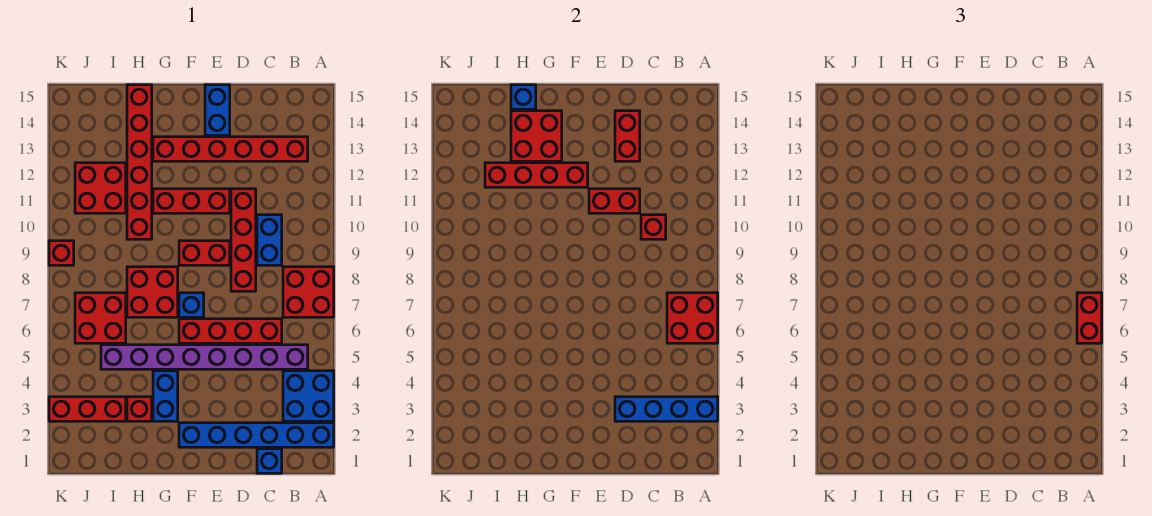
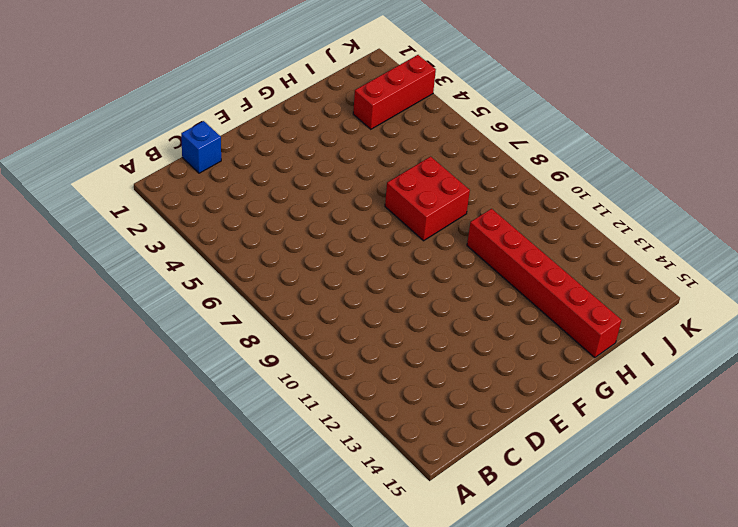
none -> blue brick A2:F2 level 1
none -> blue brick A3:B4 level 1
none -> red brick A7:B8 level 1
none -> purple brick B5:I5 level 1

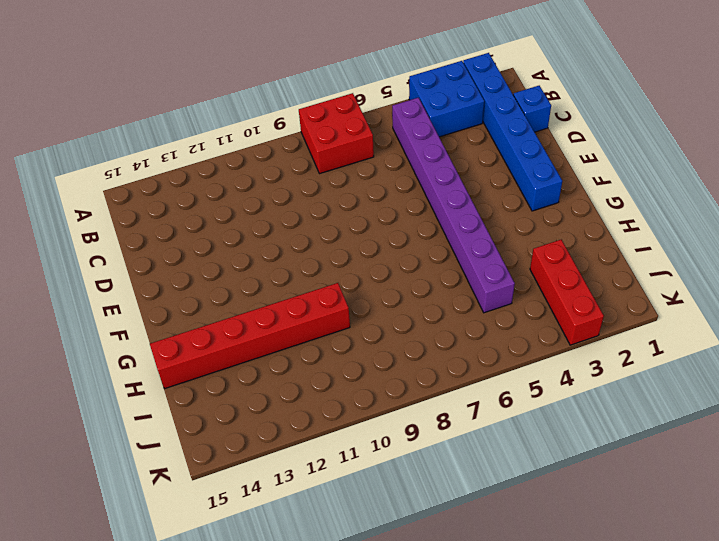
none -> red brick B13:G13 level 1
none -> red brick C6:F6 level 1
none -> blue brick C9:C10 level 1
none -> red brick D8:D11 level 1

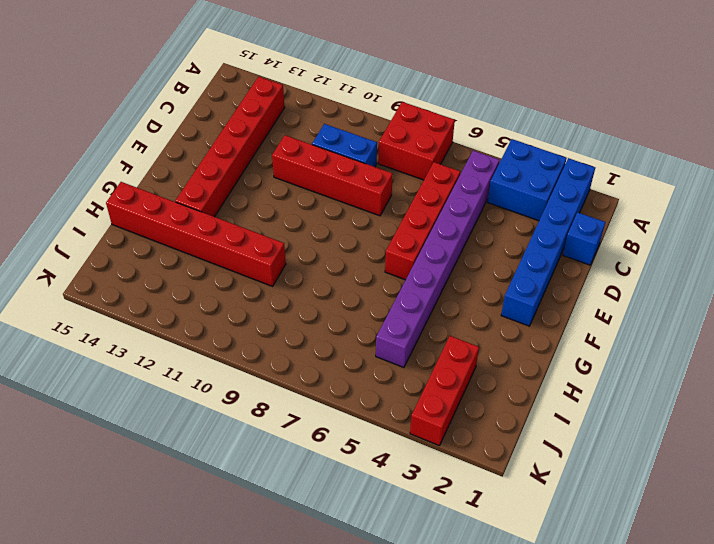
none -> red brick E9:F9 level 1
none -> red brick E11:G11 level 1
none -> blue brick E14:E15 level 1
none -> blue brick F7 level 1

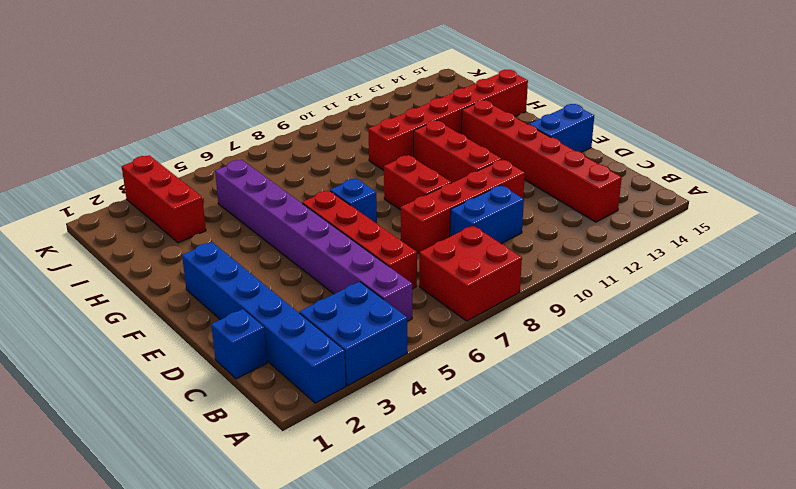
none -> blue brick G3:G4 level 1
none -> red brick G7:H8 level 1
none -> red brick H3 level 1
none -> red brick I6:J7 level 1

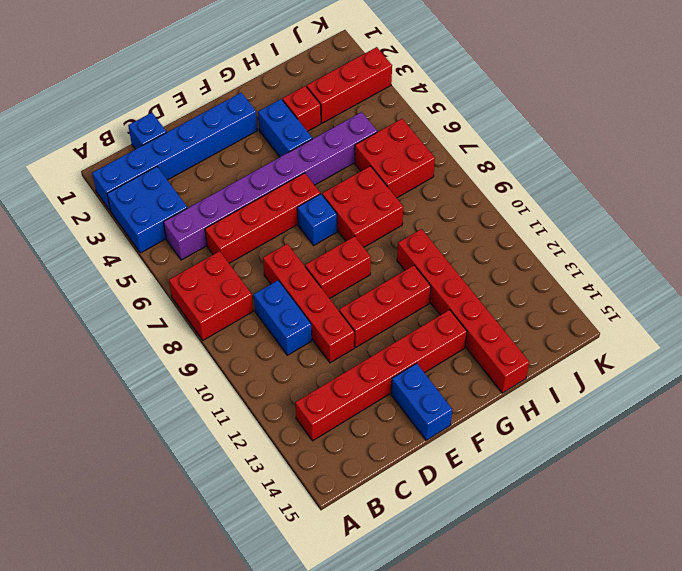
none -> red brick I11:J12 level 1
none -> red brick K9 level 1
none -> blue brick A3:D3 level 2
none -> red brick A6:B7 level 2

